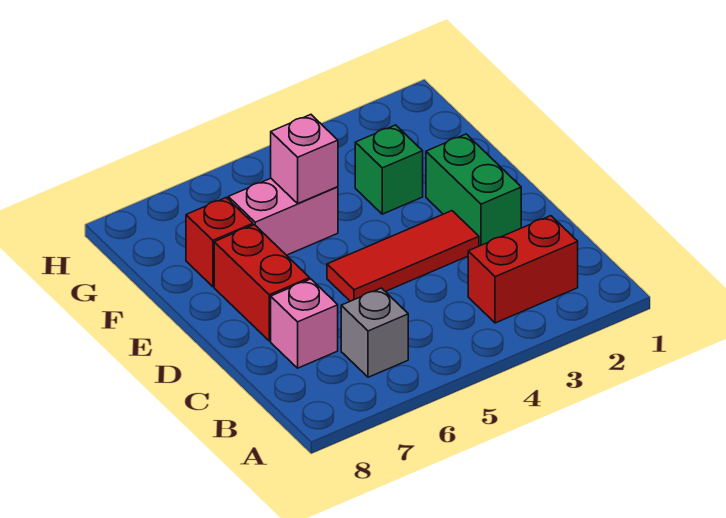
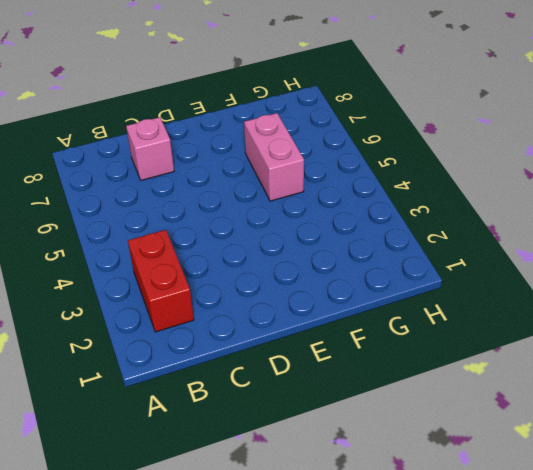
none -> grey brick B6 level 1
none -> green brick D2:E2 level 1

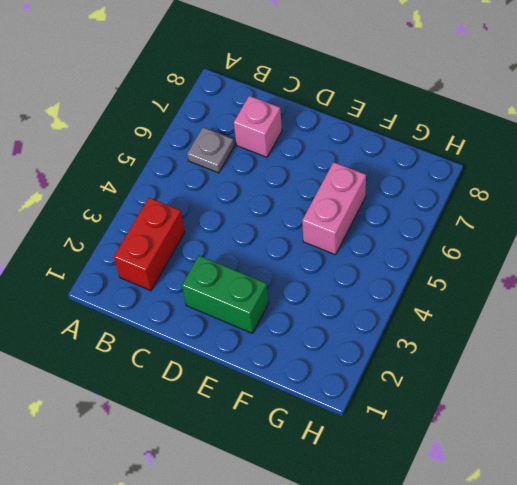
grey plate B6 level 1 -> grey brick B6 level 1
none -> red tile D3:D5 level 1
none -> red brick D7:E7 level 1

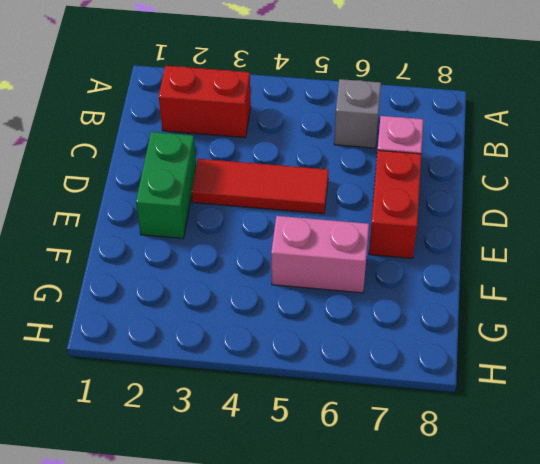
none -> green brick F3 level 1
none -> red brick F7 level 1

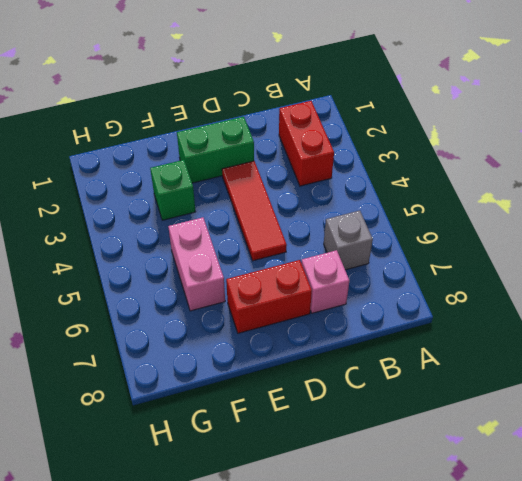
none -> red brick F7 level 1
none -> pink brick F5 level 2

